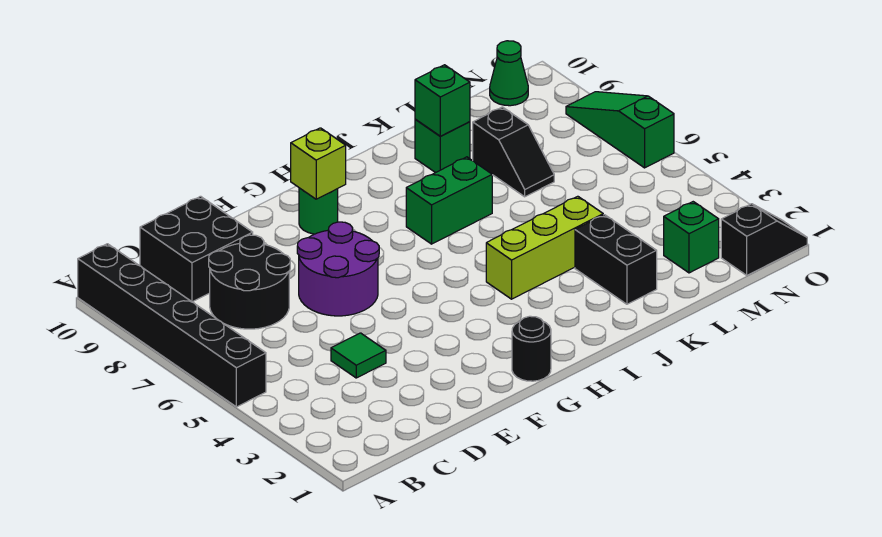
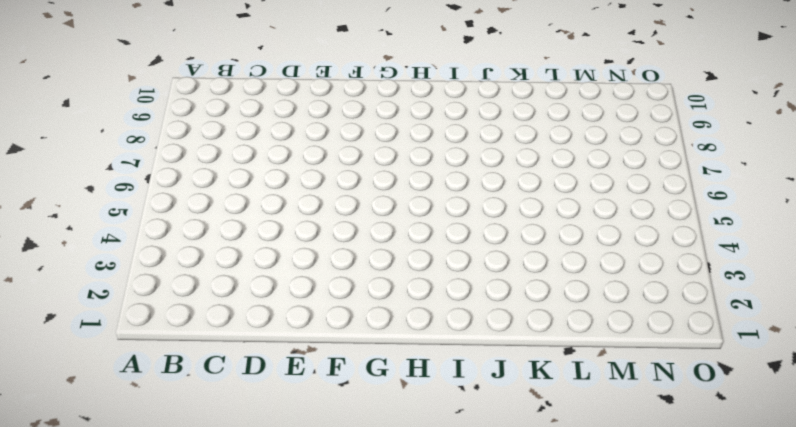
none -> black brick A5:A10 level 1
none -> black round brick C7:D8 level 1
none -> black brick C9:D10 level 1

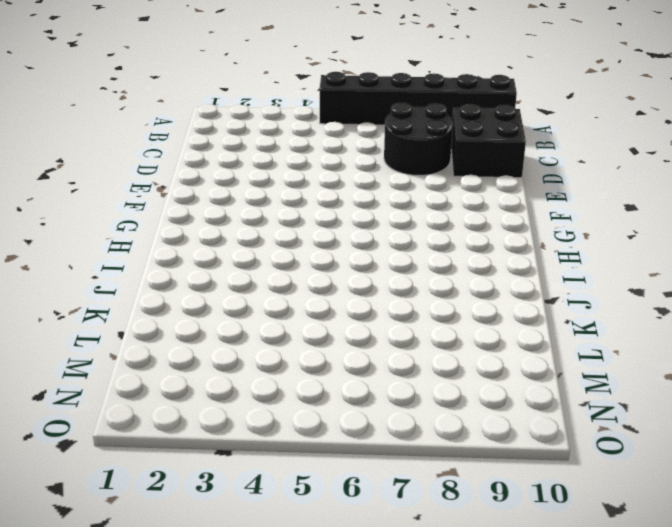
none -> green tile D4 level 1
none -> purple round brick E6:F7 level 1
none -> black round brick G1 level 1

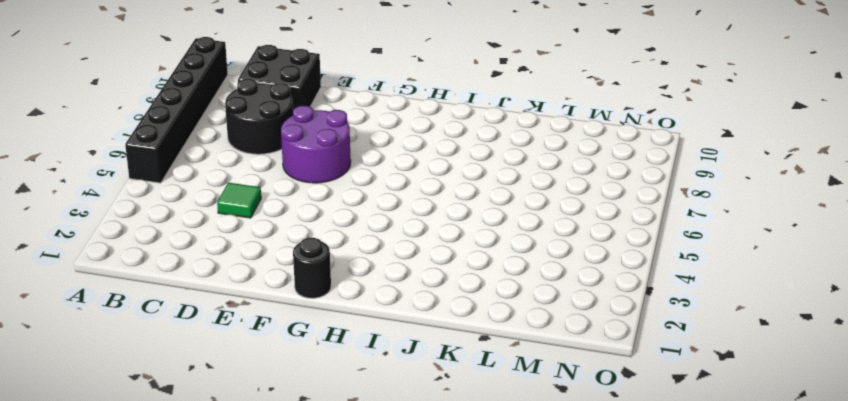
none -> green round brick G9 level 1
none -> lime brick I4:K4 level 1
none -> green brick I7:J7 level 1

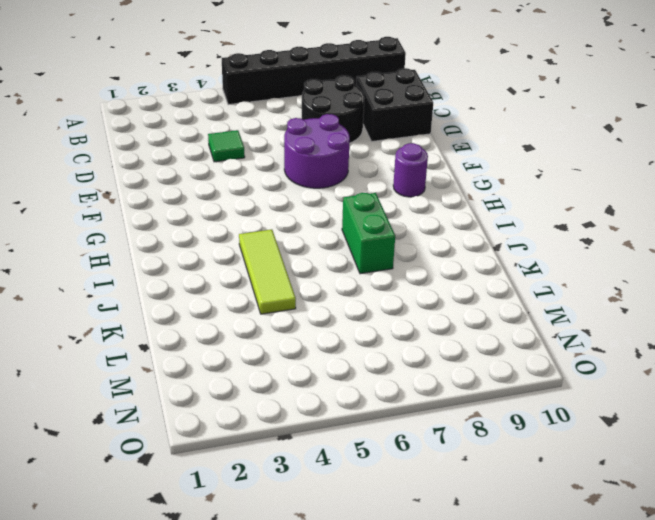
purple round brick G9 level 1 -> green round brick G9 level 1
lime tile I4:K4 level 1 -> lime brick I4:K4 level 1
none -> black round brick G1 level 1
none -> black brick K2:K3 level 1
none -> green brick K9 level 1

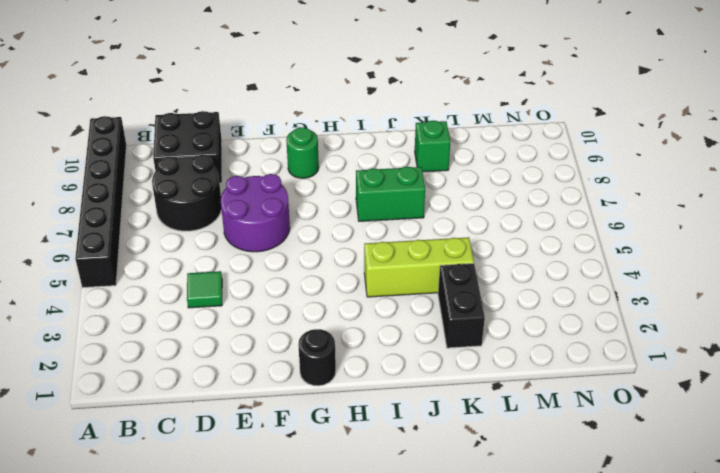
none -> black slope L7:L8 level 1 top 8
none -> green brick M2 level 1
none -> black slope N1:O1 level 1 top N

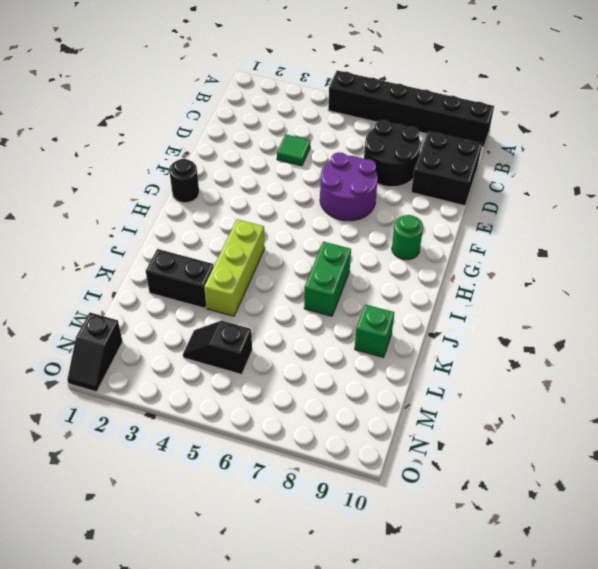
black slope M4:M5 level 1 top 5 -> black slope L7:L8 level 1 top 8
none -> green brick M2 level 1
none -> green cone N10 level 1
none -> green slope O6:O8 level 1 top 6

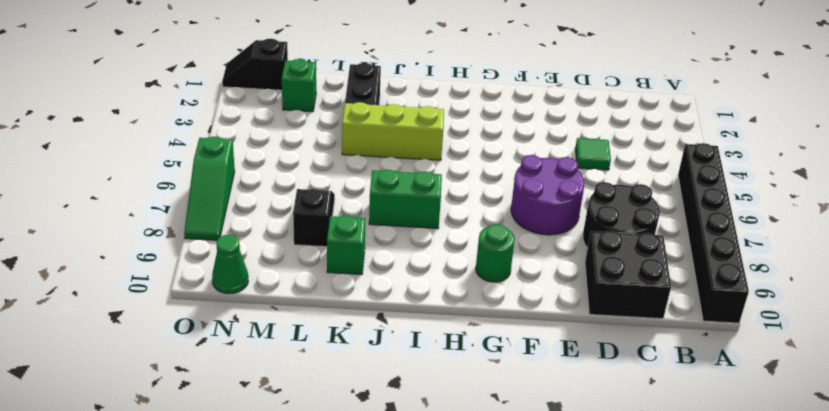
none -> black round brick G1 level 1
none -> lime brick G9 level 2
none -> green brick K9 level 2

